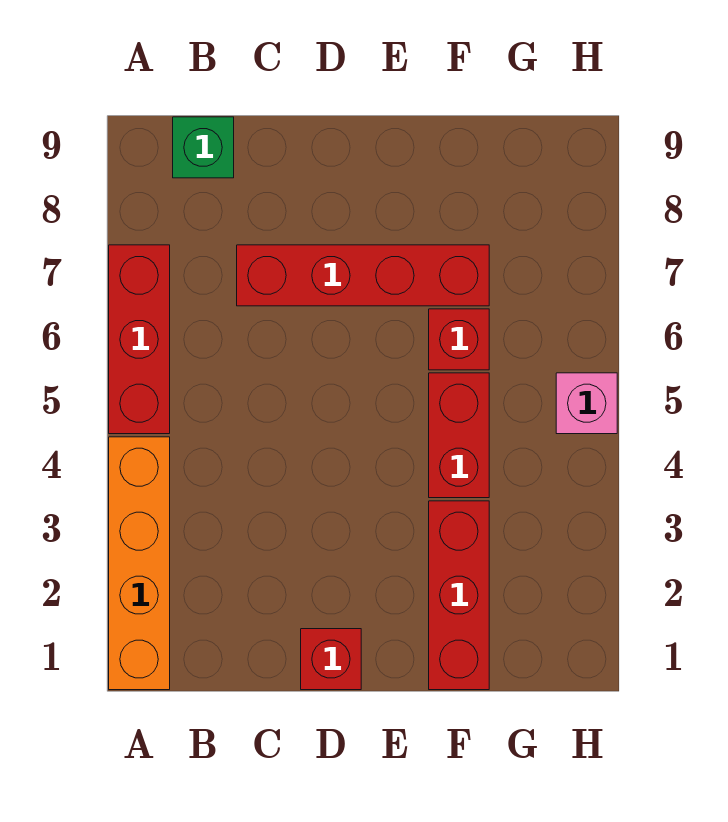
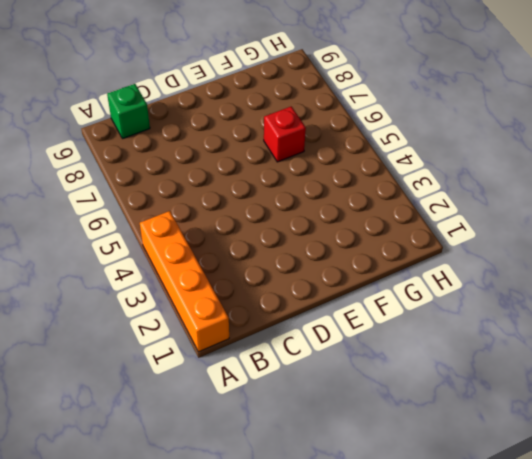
none -> red brick A5:A7 level 1
none -> red brick C7:F7 level 1

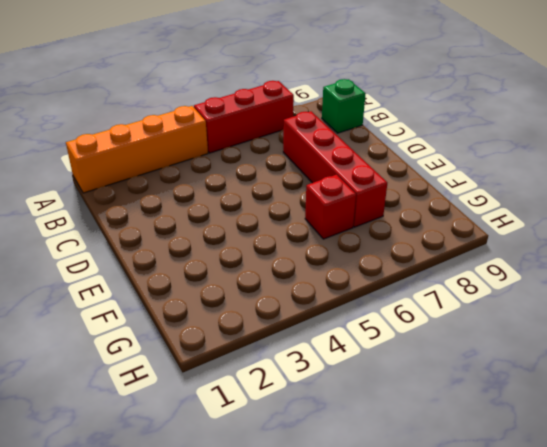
none -> red brick D1 level 1
none -> red brick F1:F3 level 1

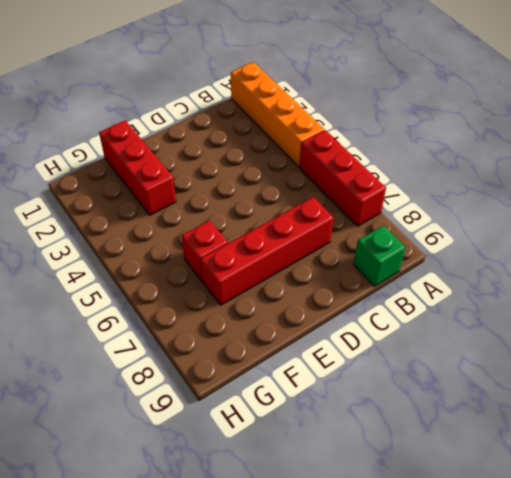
none -> red brick D1 level 1
none -> red brick F4:F5 level 1

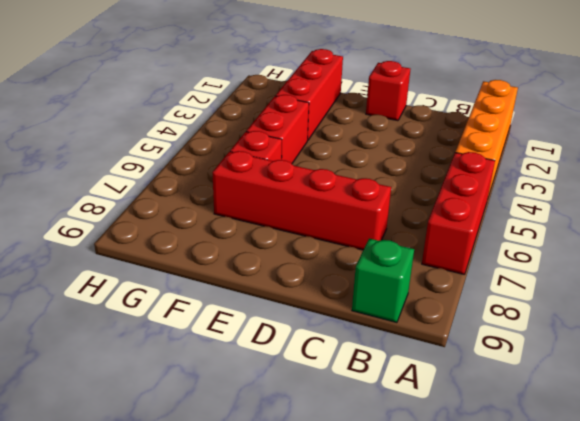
none -> pink brick H5 level 1

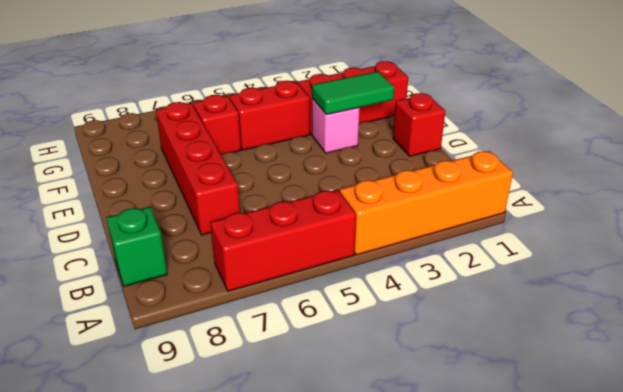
green tile E2:E3 level 2 -> none
pink brick E3 level 1 -> pink brick H5 level 1

